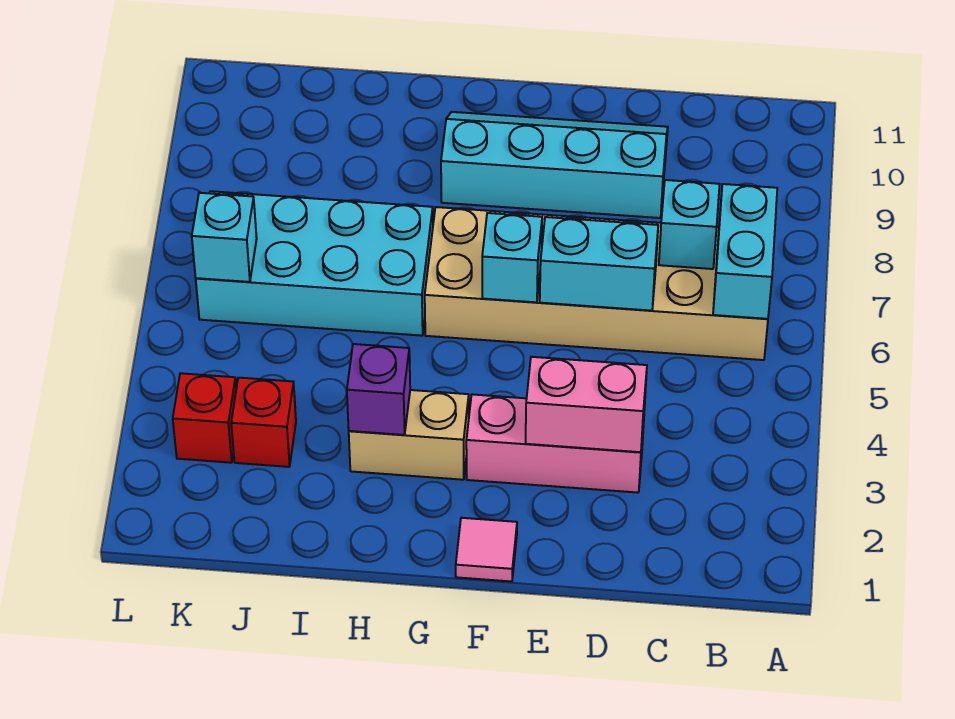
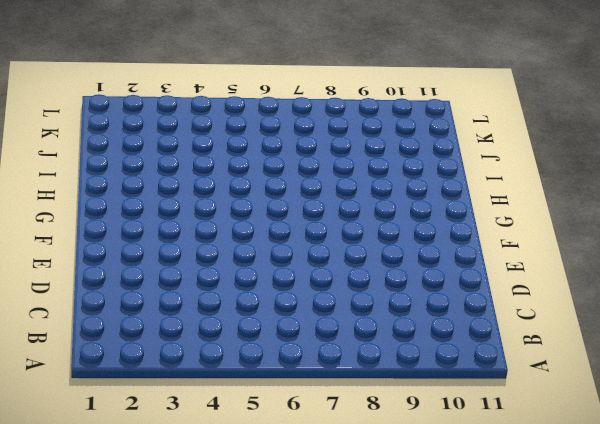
none -> tan brick B6:G7 level 1
none -> pink brick D3:F3 level 1
none -> cyan slope D9:G10 level 1 top 9

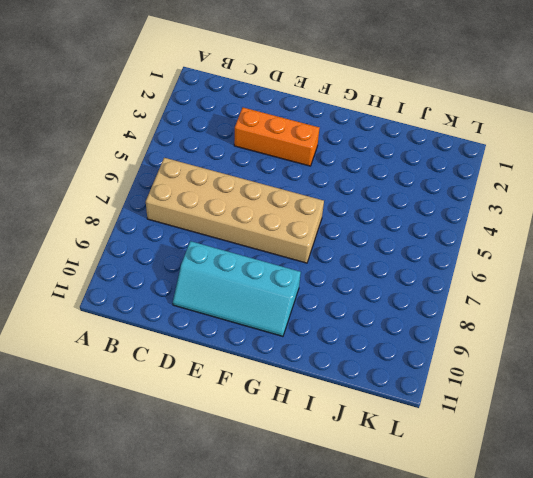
orange brick D3:F3 level 1 -> pink brick D3:F3 level 1
none -> pink tile F1 level 1
none -> tan brick G3:H3 level 1
none -> cyan brick H6:K7 level 1

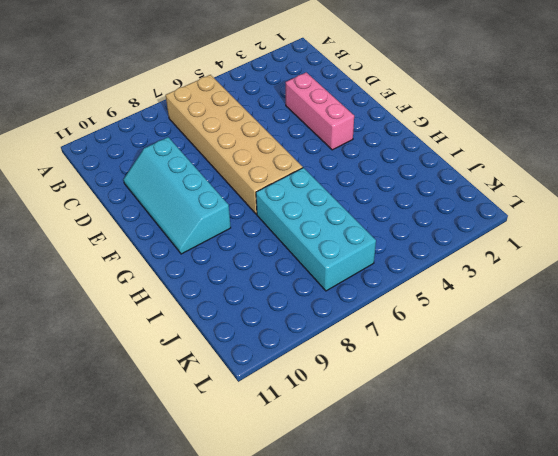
none -> pink tile F1 level 1
none -> tan brick G3:H3 level 1
none -> red brick J3 level 1

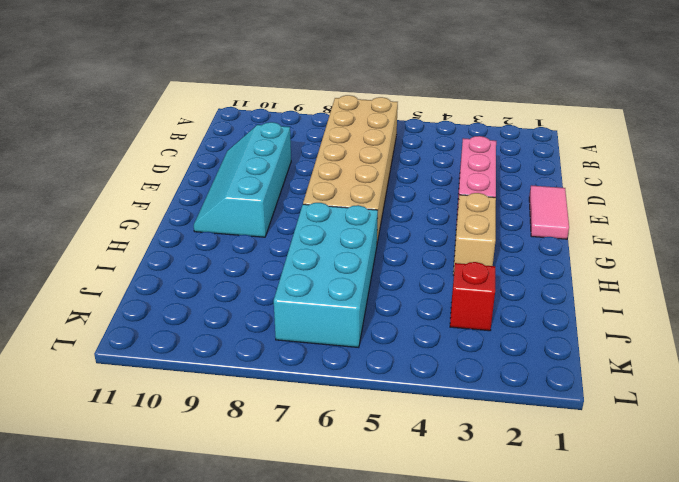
pink tile E1:F1 level 1 -> pink tile F1 level 1
none -> red brick K3 level 1
none -> cyan brick B6:B7 level 2
none -> cyan brick C7 level 2

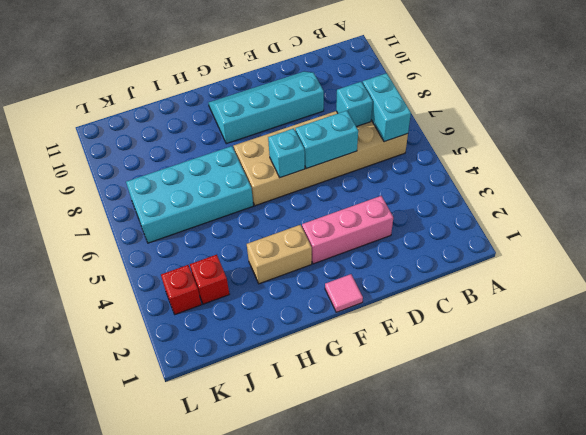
none -> pink brick D3:E3 level 2
none -> purple brick H3 level 2
none -> cyan brick K6 level 2

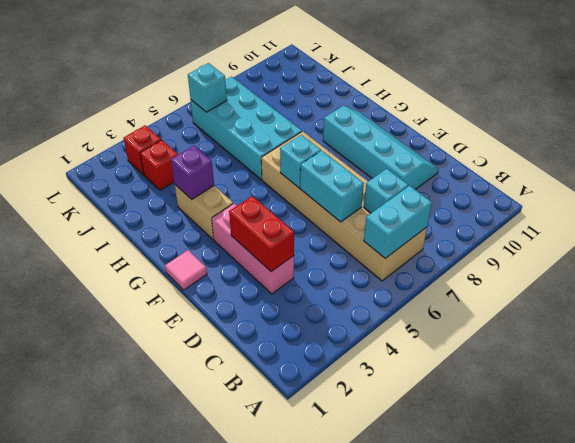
red brick D3:E3 level 2 -> pink brick D3:E3 level 2

